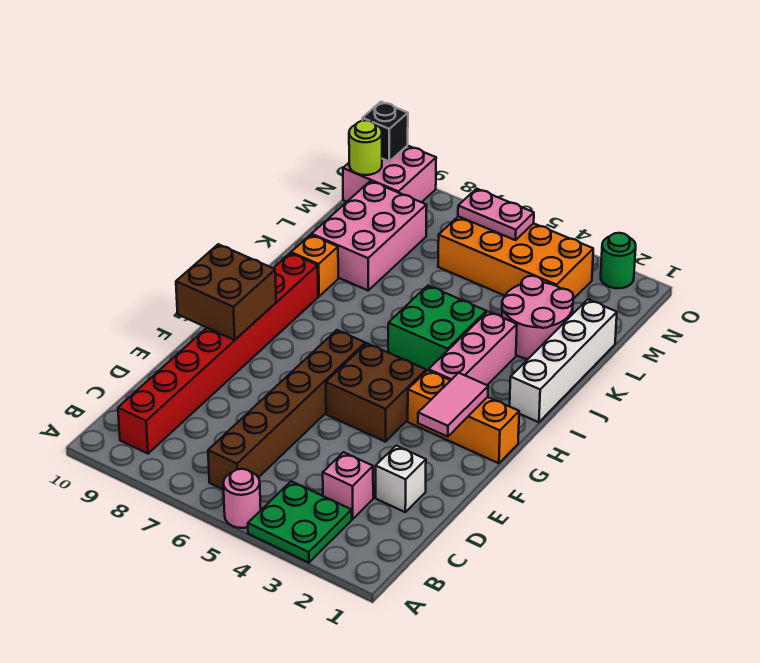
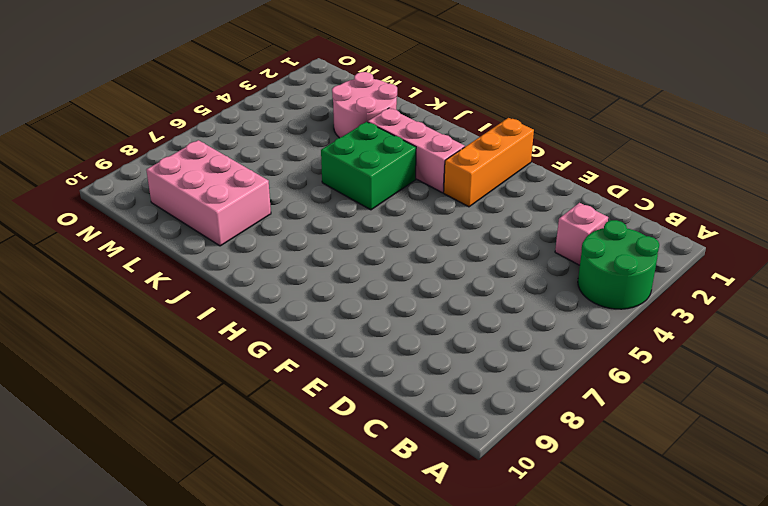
green round brick A3:B4 level 1 -> green plate A3:B4 level 1
none -> pink round brick A5 level 1
none -> brown brick B6:G6 level 1
none -> red brick B9:I9 level 1

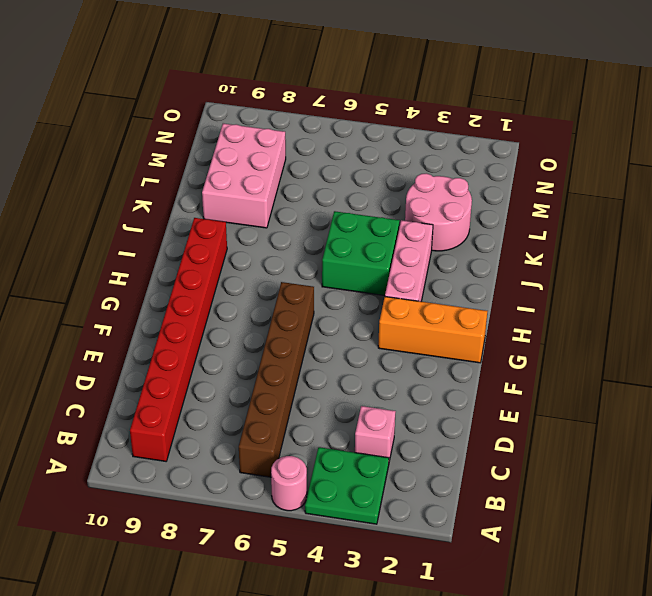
none -> white brick D2 level 1
none -> brown brick F4:G5 level 1
none -> white brick I1:L1 level 1

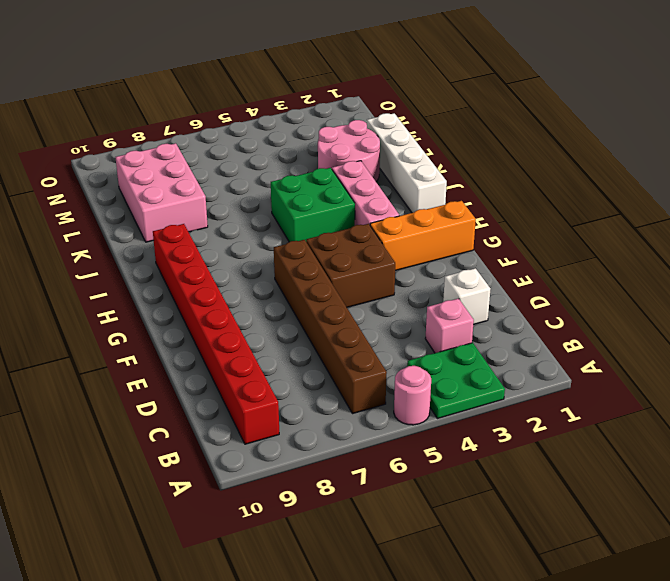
none -> orange brick J9 level 1
none -> orange brick M3:N6 level 1
none -> pink brick N9:O10 level 1

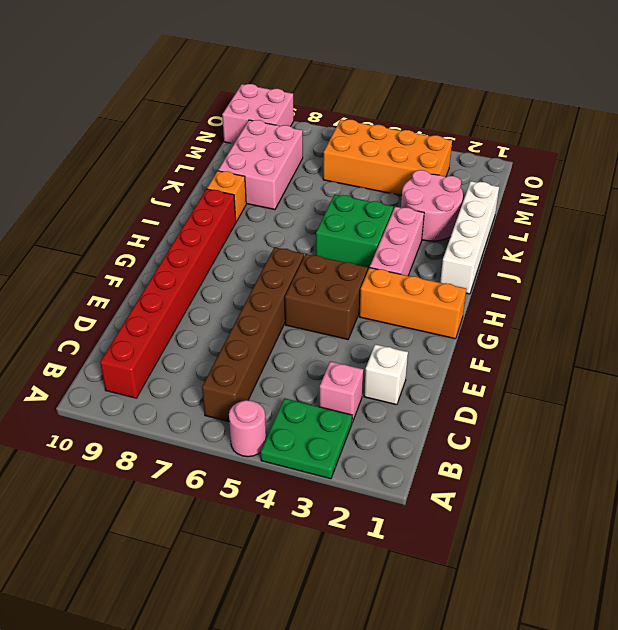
none -> green round brick O2 level 1
none -> pink tile F2:G2 level 2
none -> brown brick F9:G10 level 2

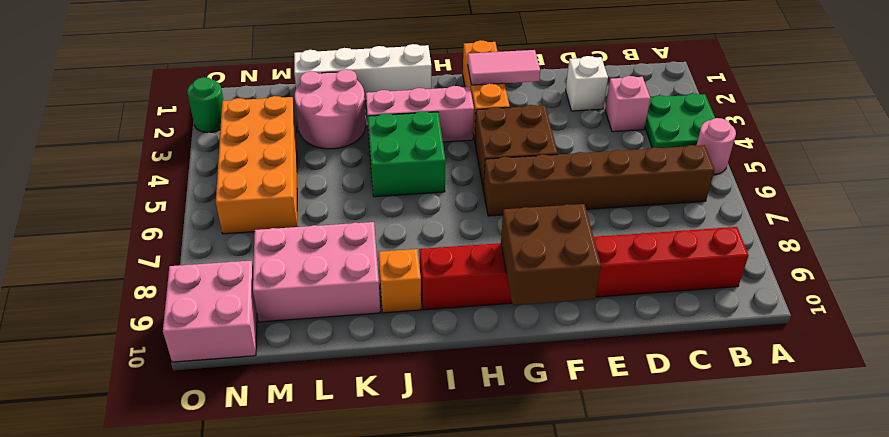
none -> pink plate N5:N6 level 2
none -> lime round brick N10 level 2
none -> black brick O10 level 2

